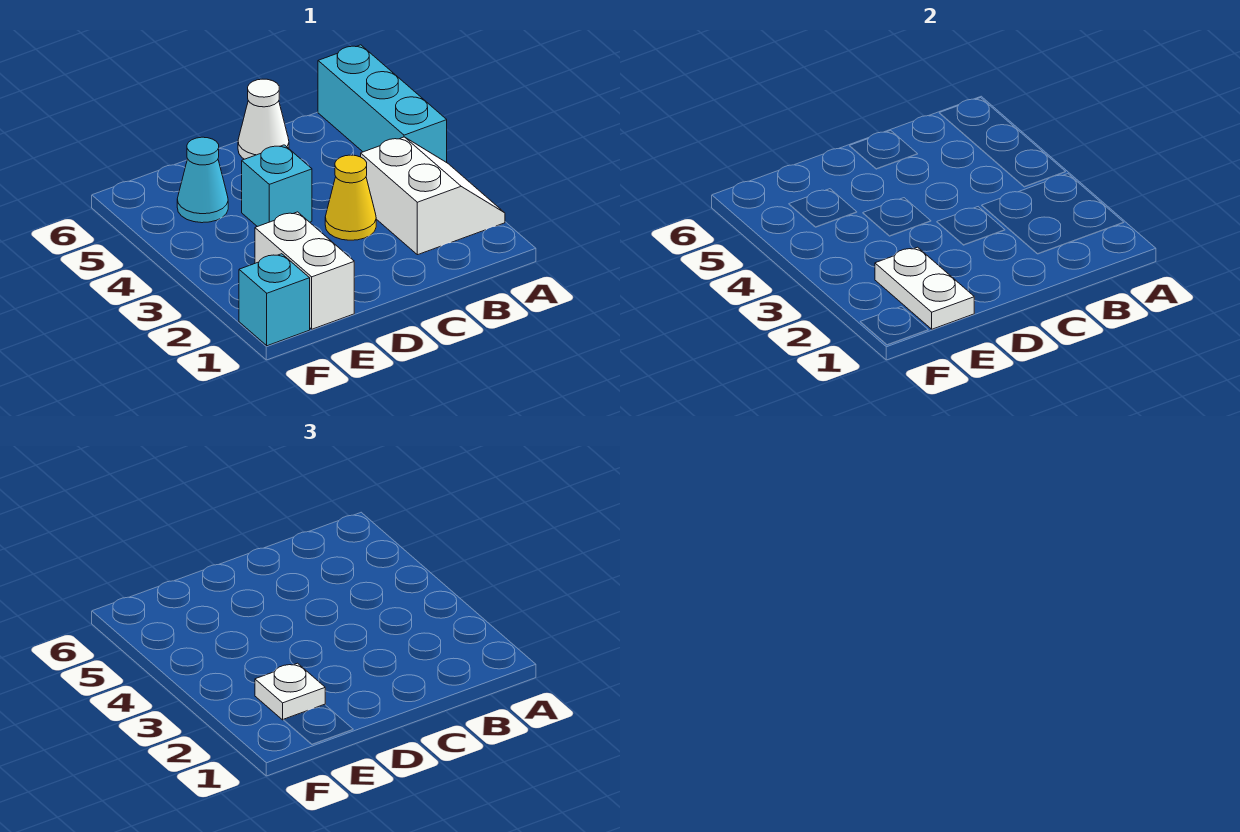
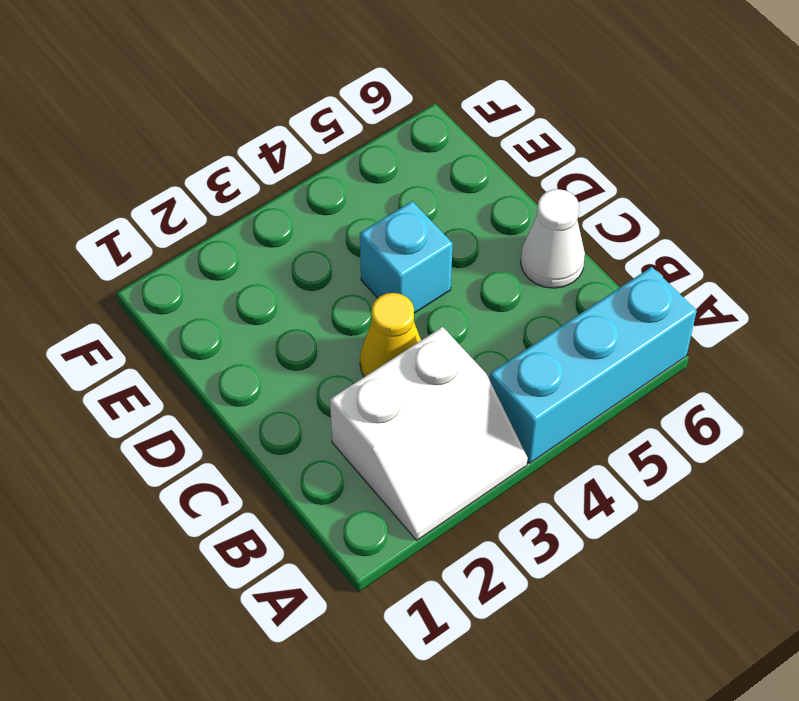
none -> white brick E1:E2 level 1
none -> cyan cone E5 level 1

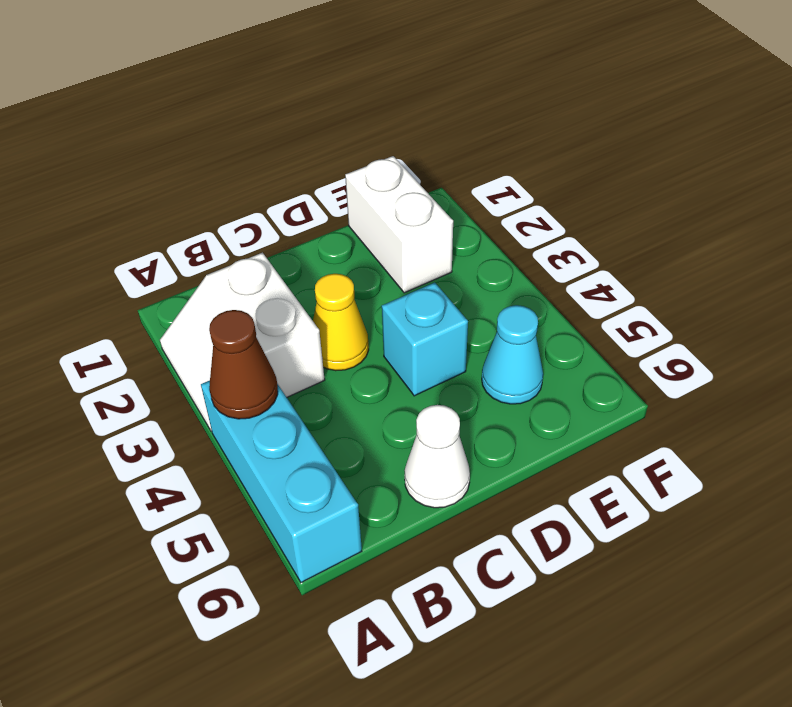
brown cone A4 level 2 -> none
none -> cyan brick F1 level 1
none -> white plate E1:E2 level 2

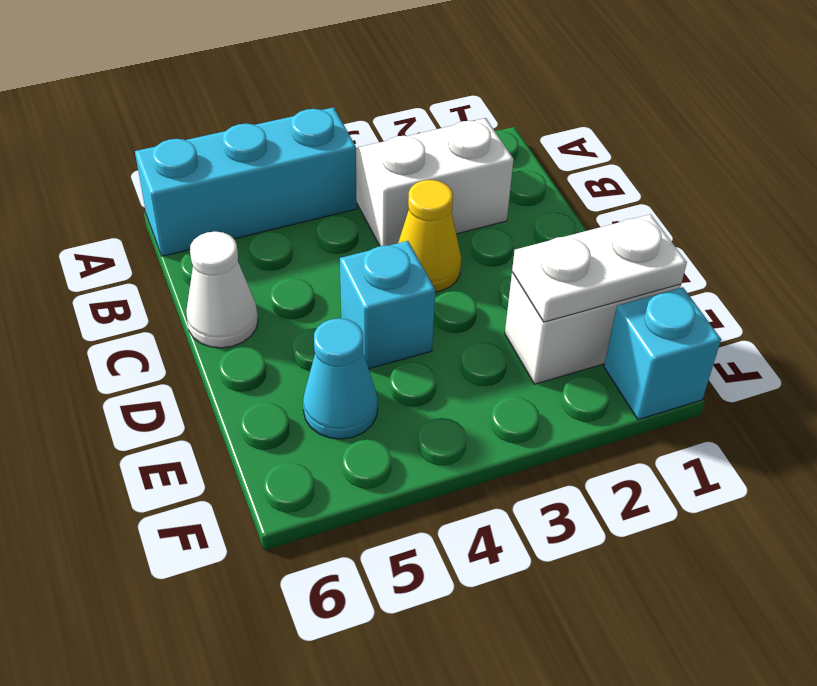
none -> white plate E2 level 3

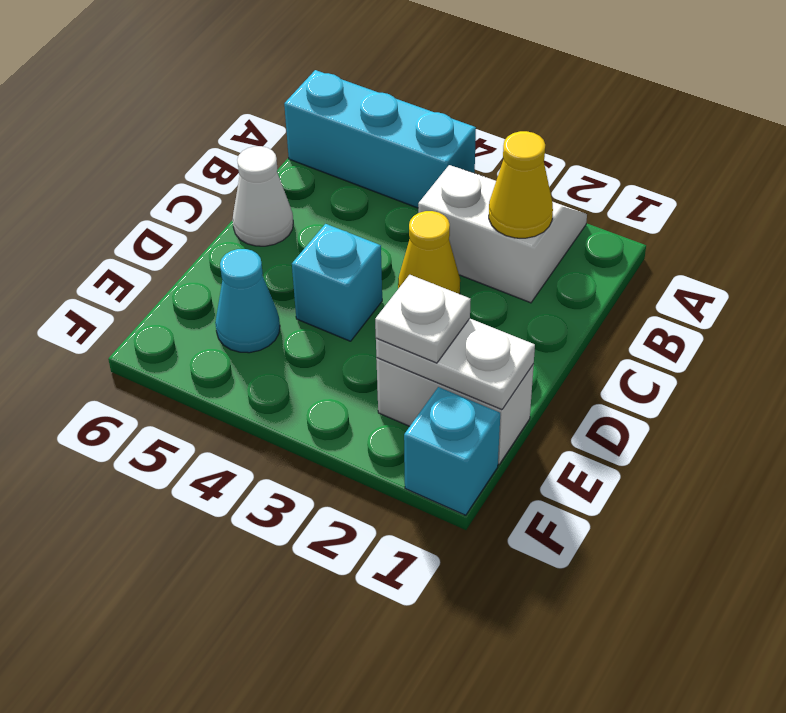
yellow cone B2 level 2 -> none

